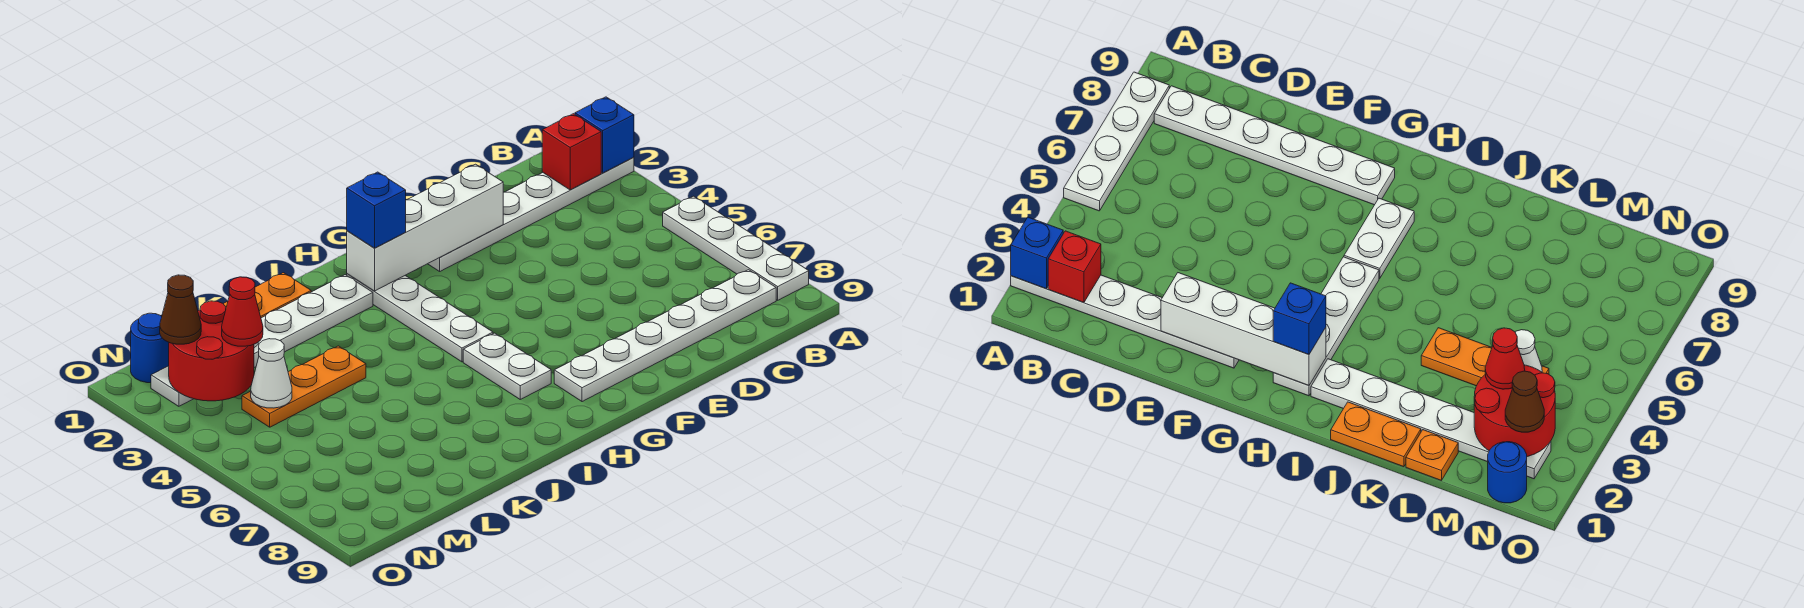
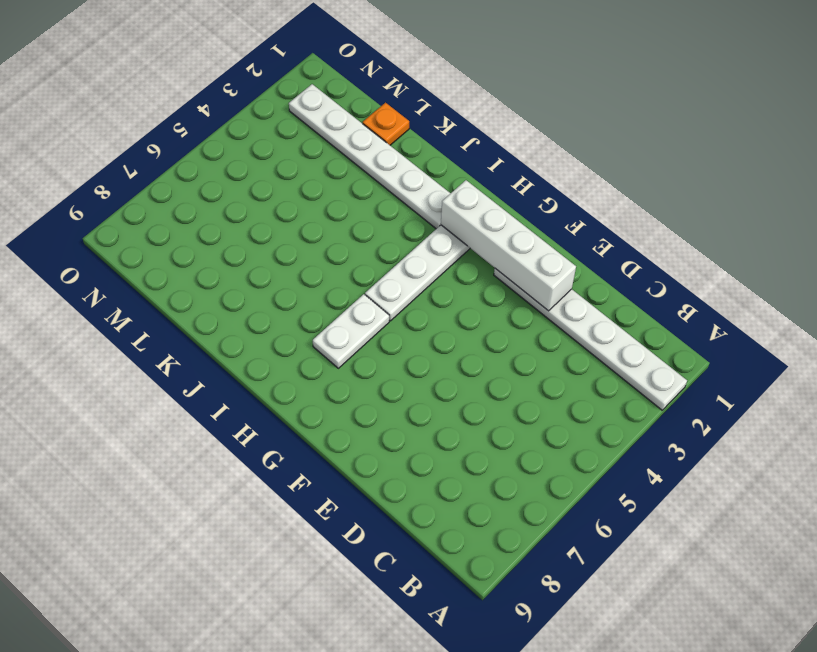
none -> white plate A5:A8 level 1
none -> white plate B8:G8 level 1
none -> orange plate J1:K1 level 1

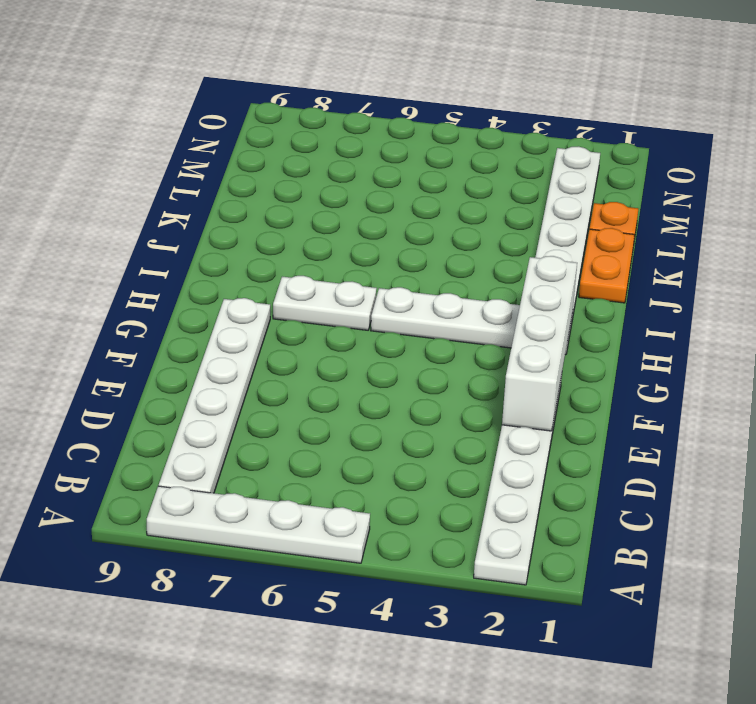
none -> orange plate K4:M4 level 1
none -> blue round brick N1 level 1
none -> blue brick A2 level 2

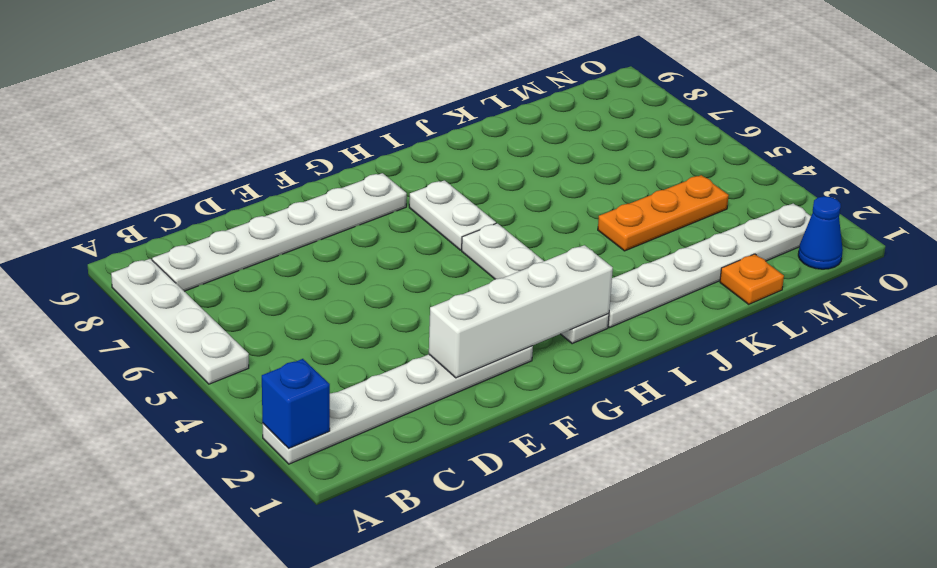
blue cone N1 level 1 -> blue round brick N1 level 1
none -> orange plate J1:K1 level 1
none -> red brick B2 level 2
none -> red round brick M2:N3 level 2

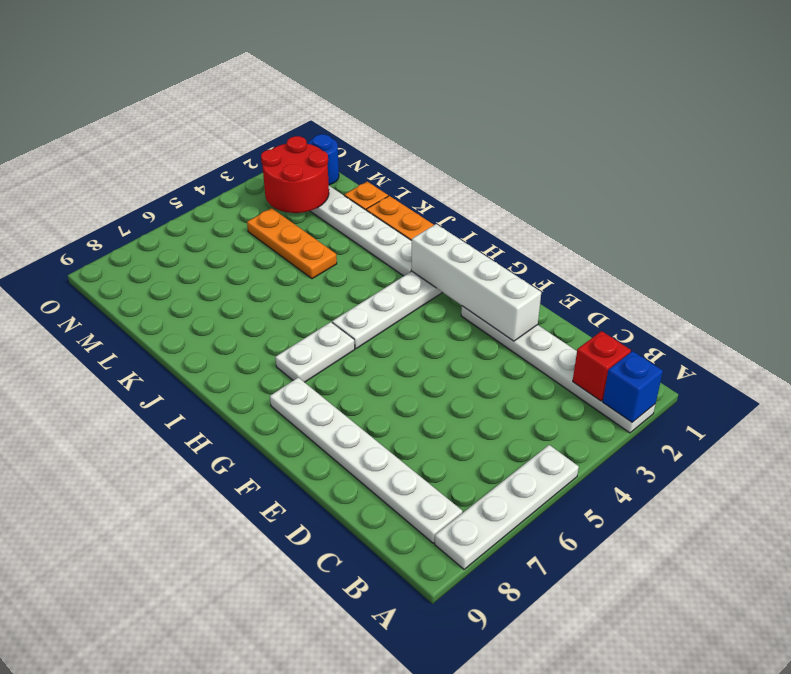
none -> white cone M4 level 2
none -> blue brick H2 level 3
none -> red cone M3 level 3

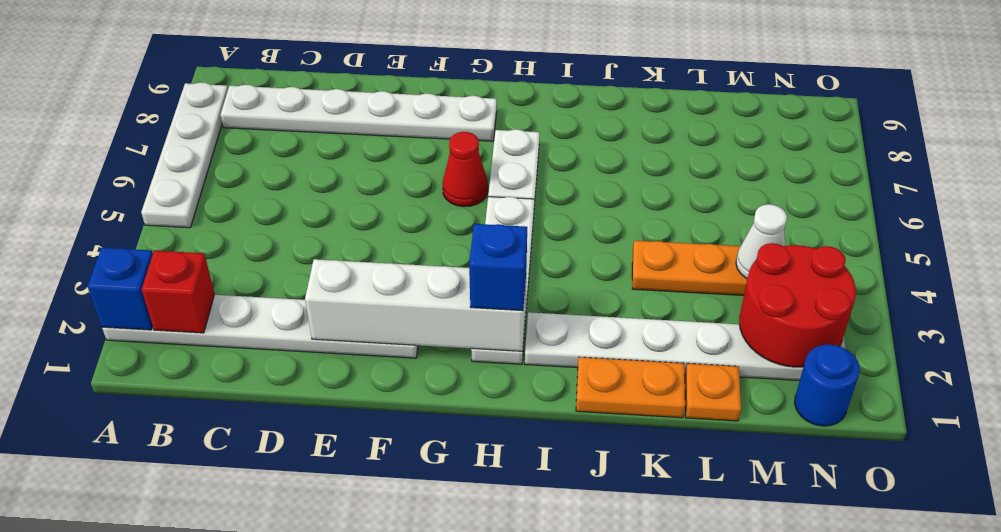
red cone G6 level 1 -> red cone M3 level 3
none -> brown cone N2 level 3

